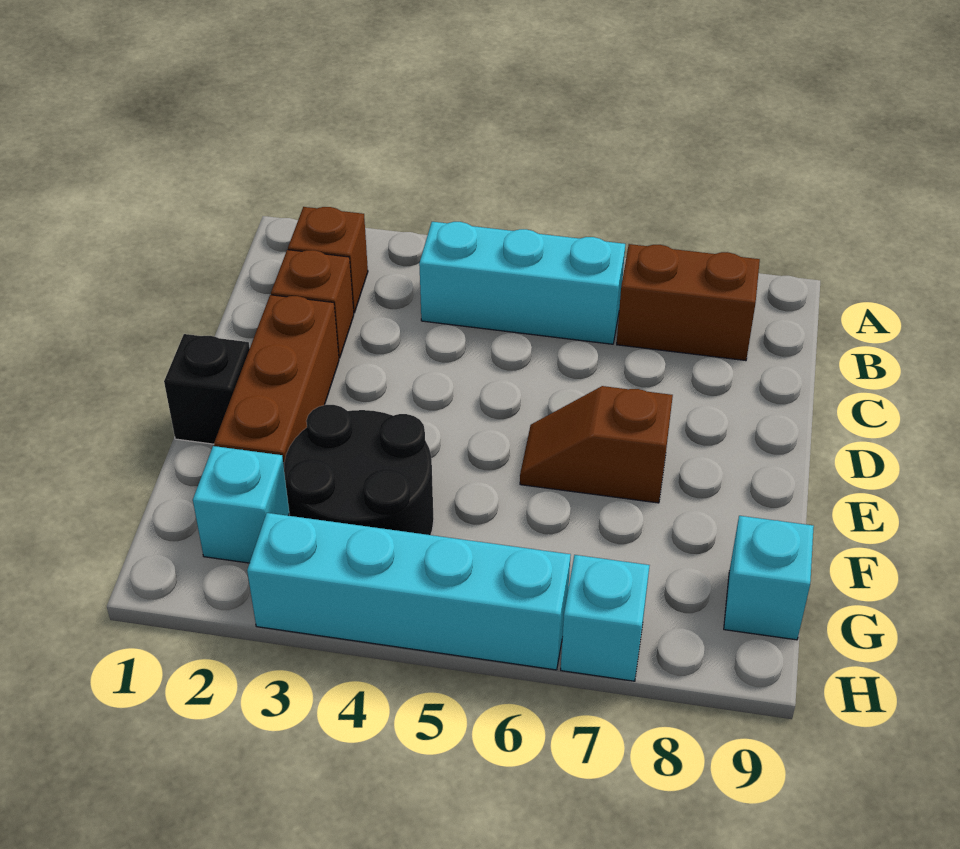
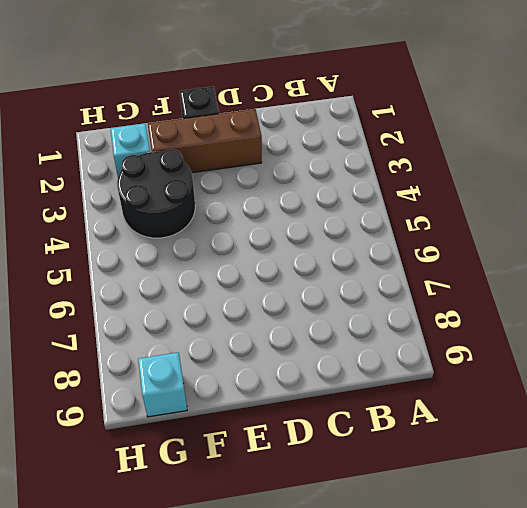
none -> brown brick B2 level 1
none -> cyan brick B4:B6 level 1
none -> brown brick B7:B8 level 1

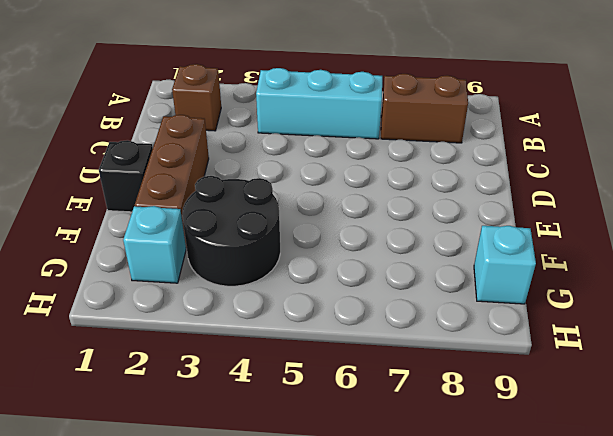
none -> brown brick C2 level 1
none -> brown slope E6:E7 level 1 top 7
none -> cyan brick H3:H6 level 1

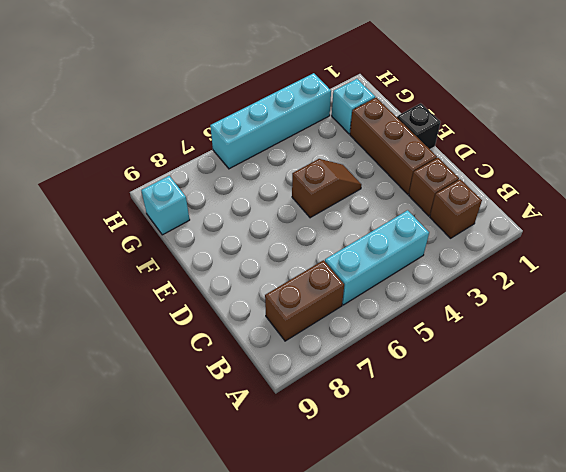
brown slope E4:E5 level 1 top 5 -> brown slope E6:E7 level 1 top 7
none -> black round brick F3:G4 level 1
none -> cyan brick H7 level 1

